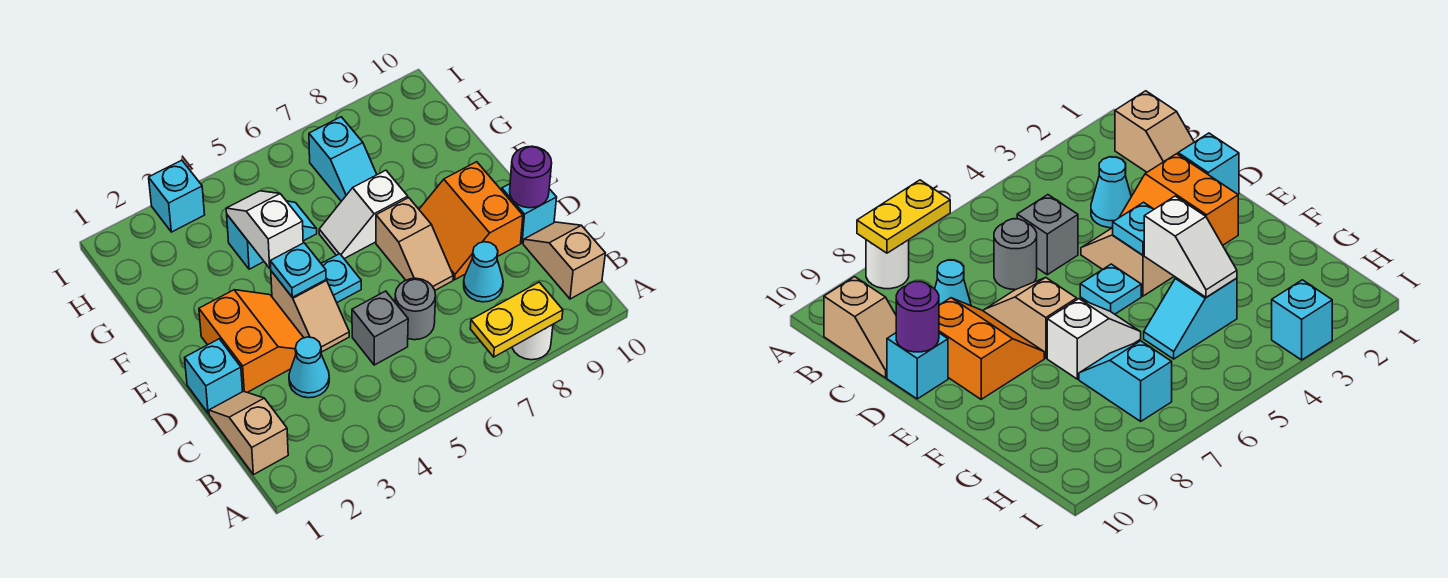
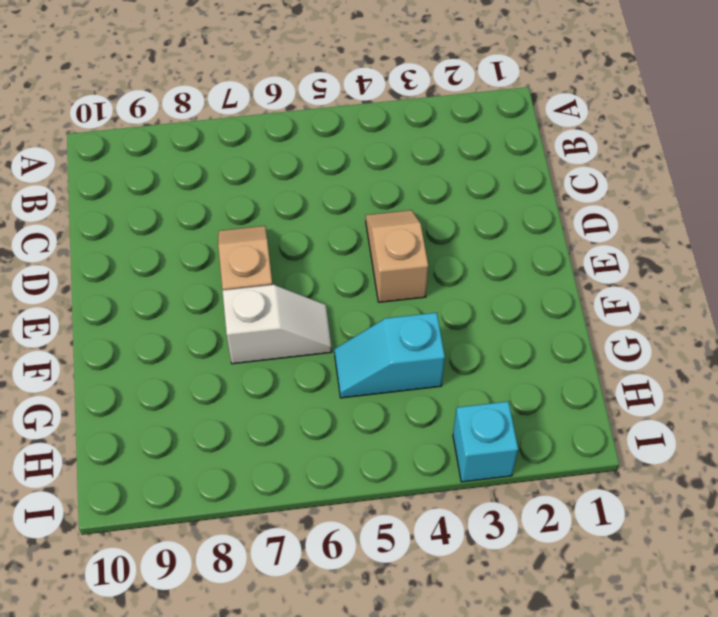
none -> white round brick A8 level 1
none -> tan slope B1:C1 level 1 top B
none -> tan slope B10:C10 level 1 top B

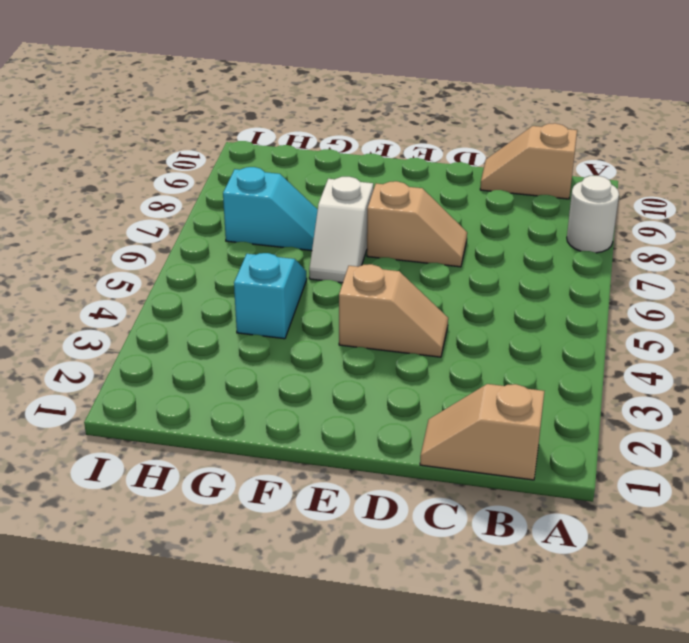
none -> cyan cone C3 level 1
none -> grey brick C5 level 1
none -> grey round brick C6 level 1

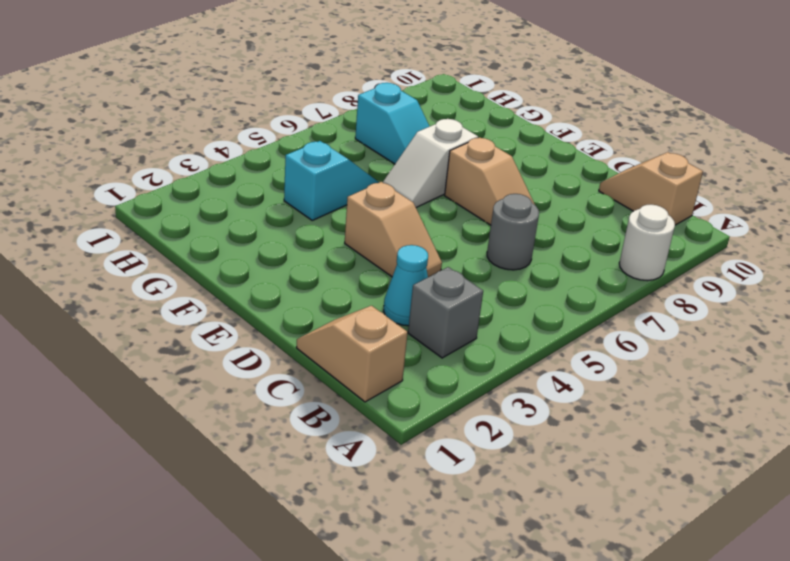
grey brick B3 level 1 -> grey brick C5 level 1
none -> cyan cone C8 level 1
none -> cyan brick D1 level 1
none -> orange slope D2:E3 level 1 top 2

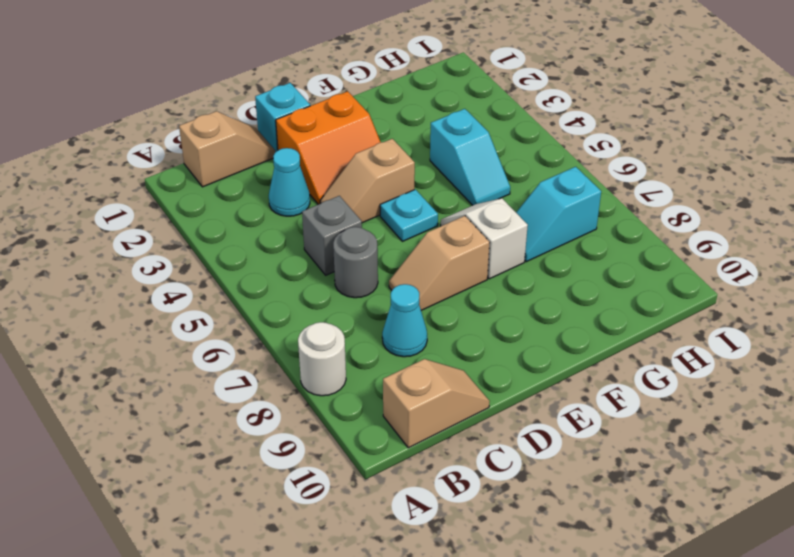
none -> orange slope D8:E9 level 1 top 9
none -> cyan brick D10 level 1
none -> cyan brick I3 level 1

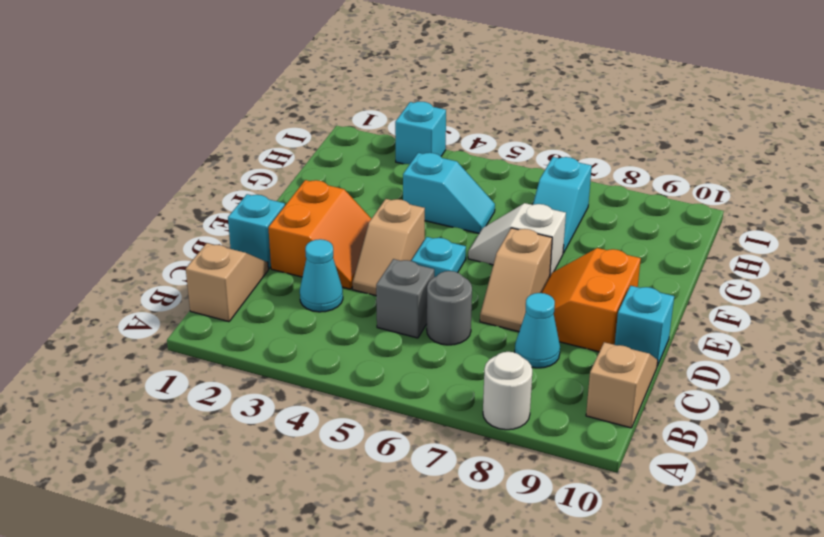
none -> yellow plate A7:A8 level 2
none -> purple round brick D10 level 2
none -> cyan plate E4 level 2

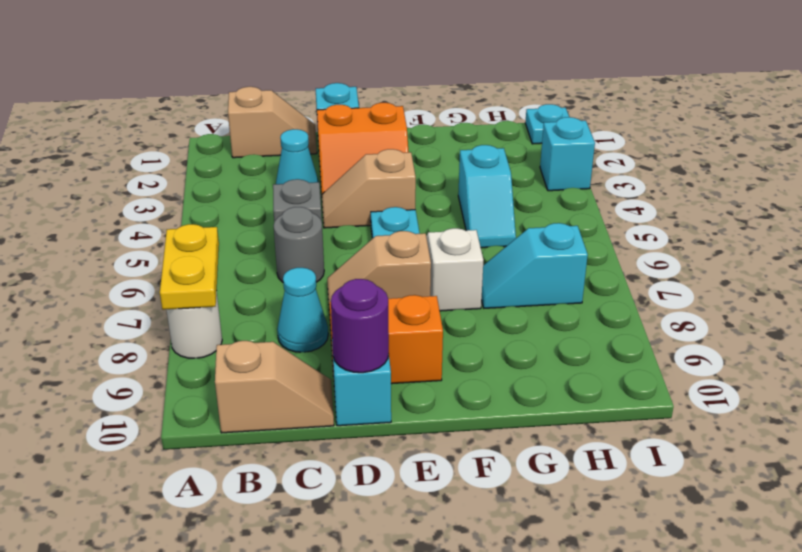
cyan plate I1 level 1 -> cyan plate E4 level 2
none -> white slope F4:G4 level 2 top F

